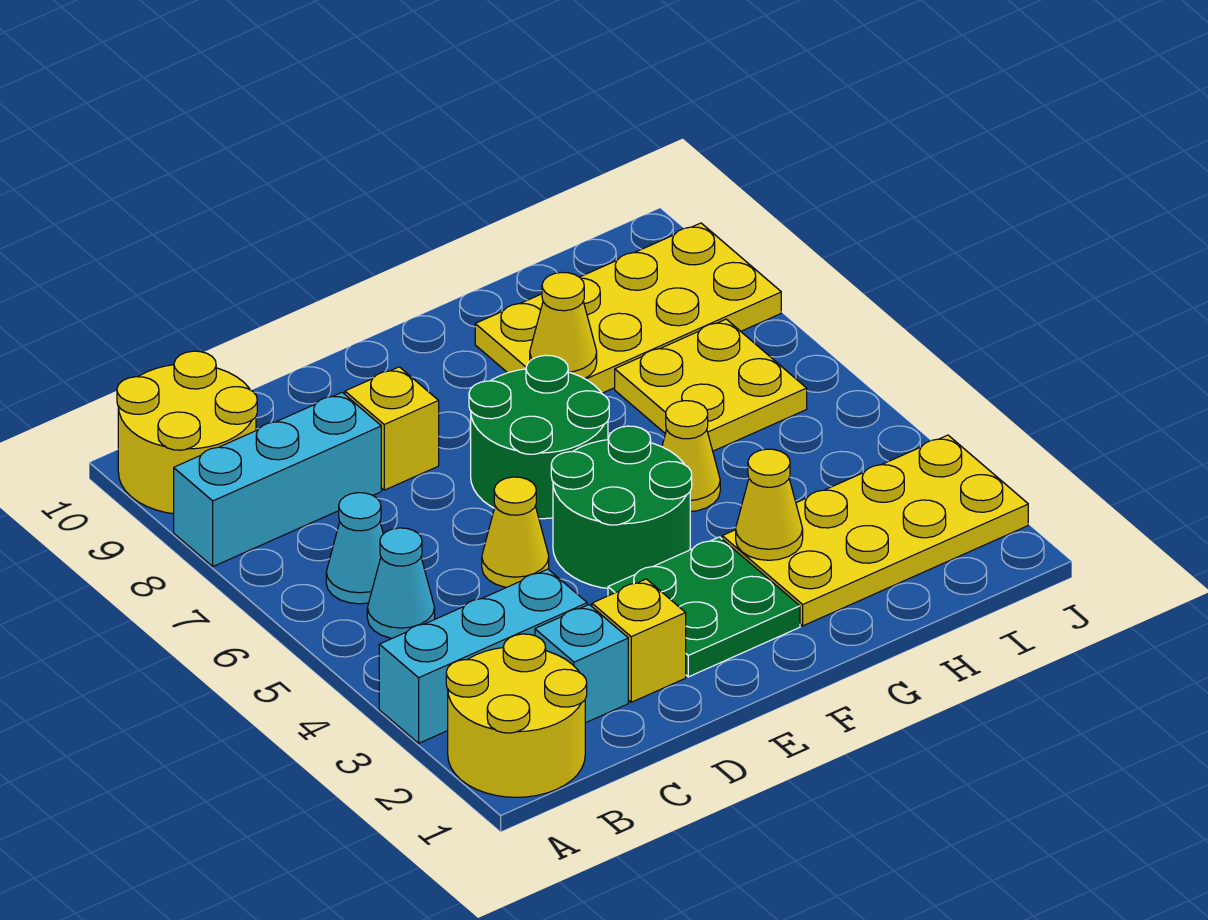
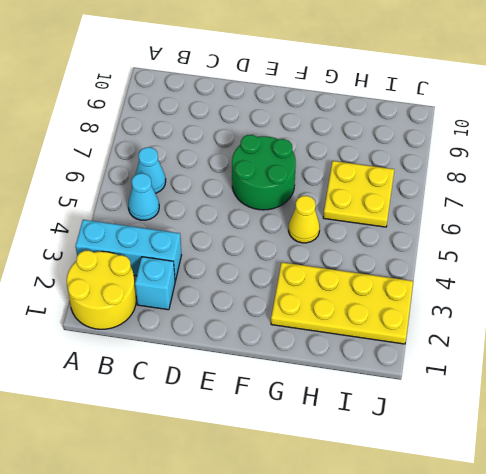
none -> cyan brick A8:C8 level 1
none -> yellow round brick A9:B10 level 1
none -> yellow brick D2 level 1

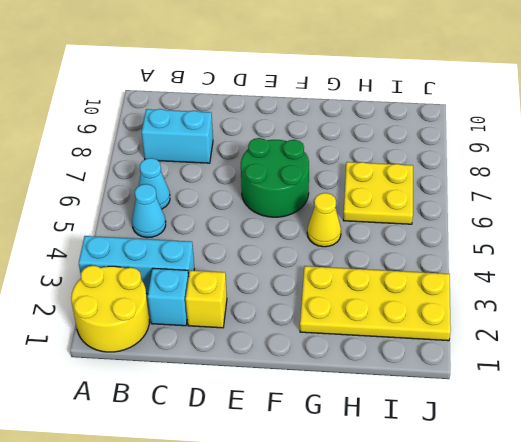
cyan brick B8:C8 level 1 -> cyan brick A8:C8 level 1
none -> yellow round brick A9:B10 level 1
none -> yellow cone D5 level 1
none -> yellow brick D8 level 1

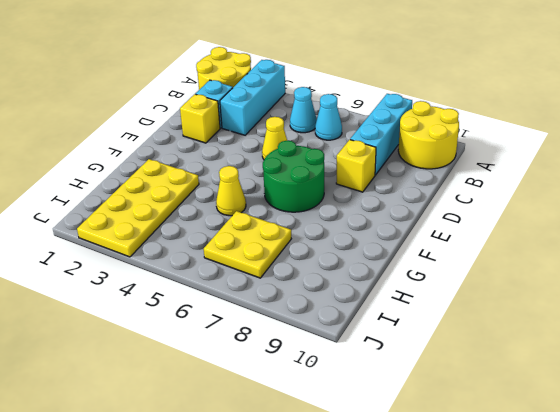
none -> green plate E2:F3 level 1
none -> green round brick E4:F5 level 1
none -> yellow plate G8:J9 level 1

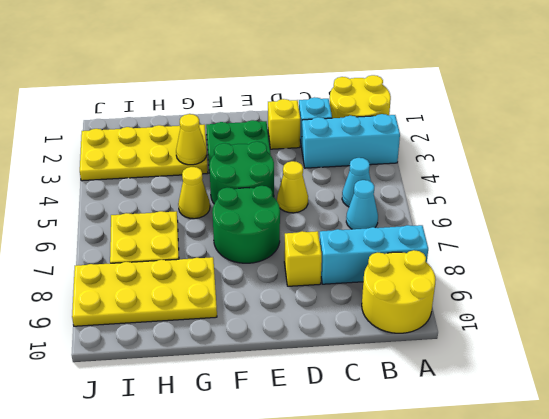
none -> yellow cone G8 level 2

